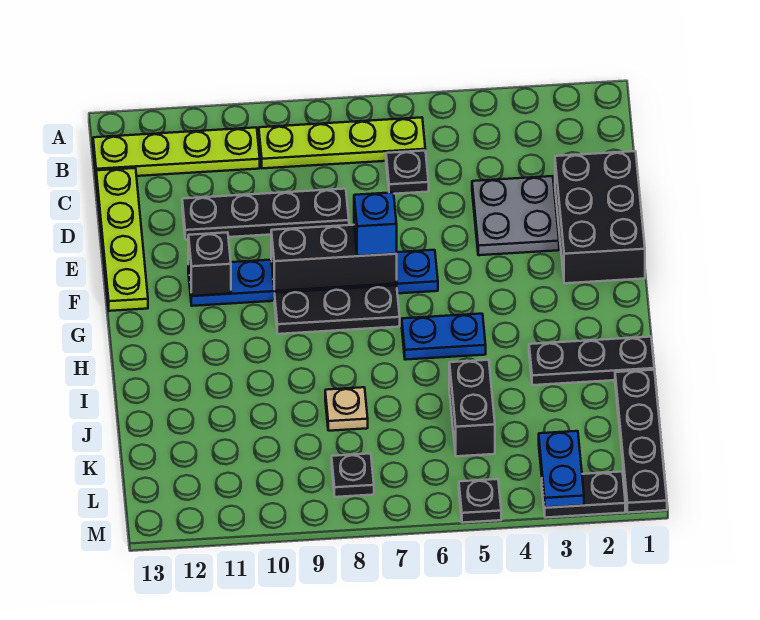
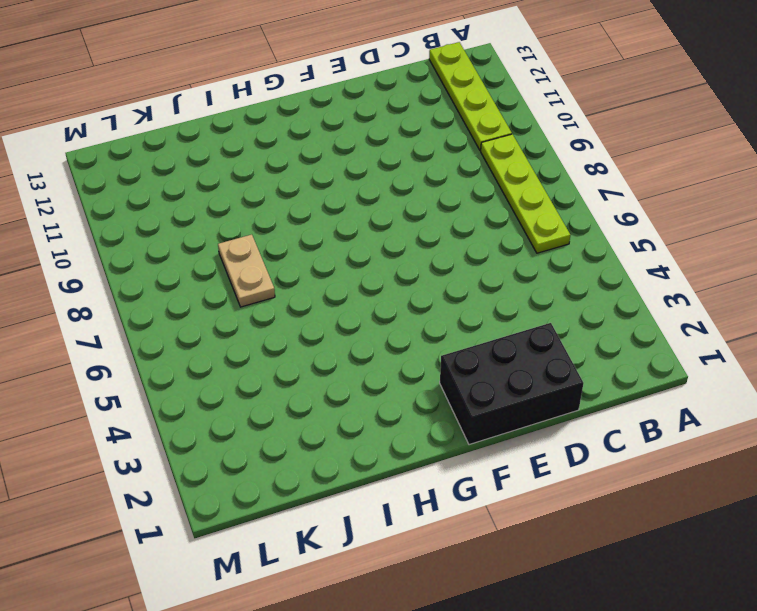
tan plate J7:J8 level 1 -> tan plate J8 level 1
none -> black plate C6 level 1
none -> lime plate C13:F13 level 1
none -> grey plate D3:E4 level 1

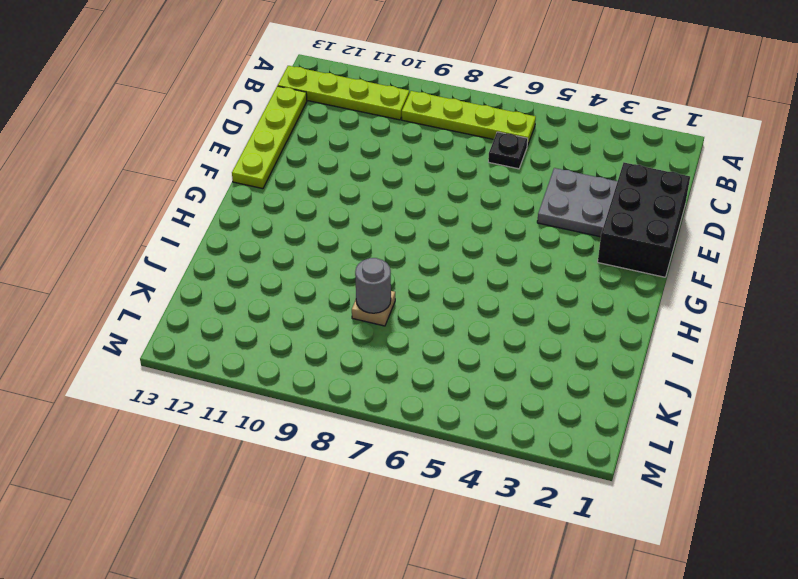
grey round brick J8 level 2 -> none
none -> black plate D8:D11 level 1
none -> blue plate F6:F11 level 1
none -> black plate G7:G9 level 1

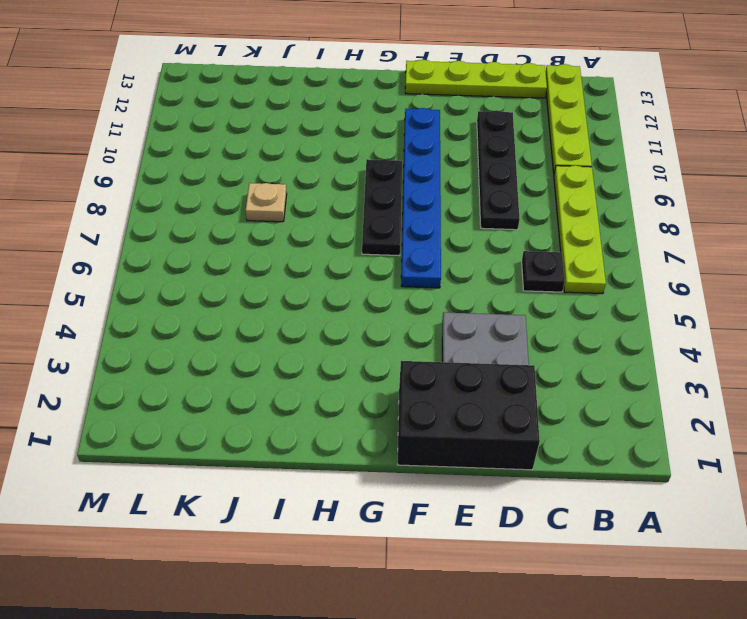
none -> blue plate H5:H6 level 1
none -> black plate I1:I3 level 1
none -> black plate J1:M1 level 1

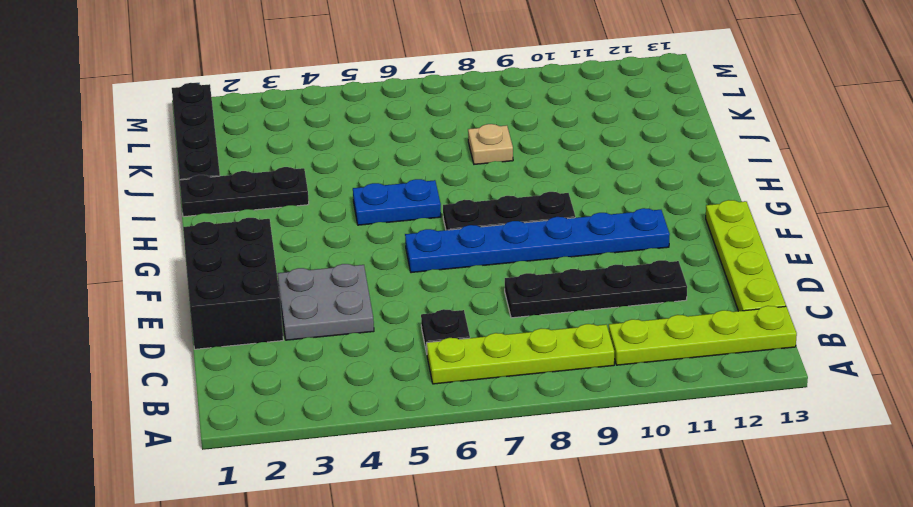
none -> black brick J5:K5 level 1
none -> black plate L8 level 1
none -> black plate M2:M3 level 1

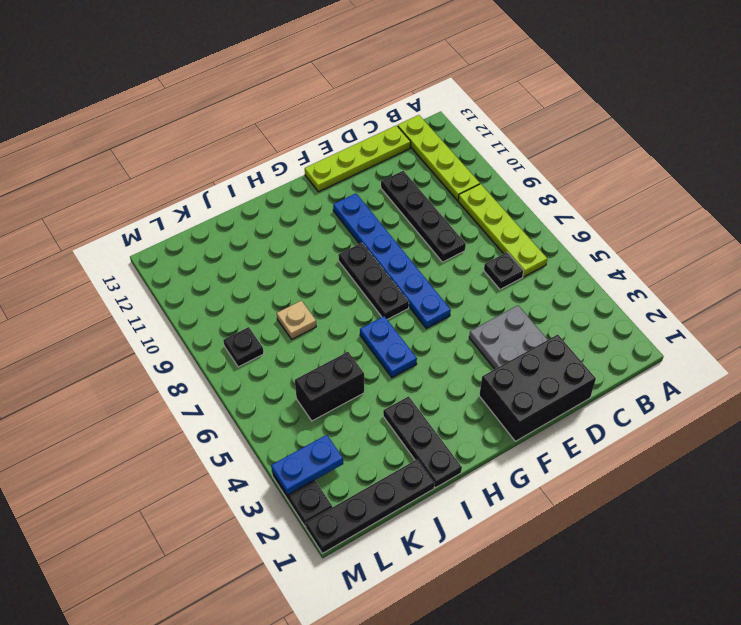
none -> black plate M5 level 1
none -> black brick F7:F9 level 2
none -> black brick F11 level 2

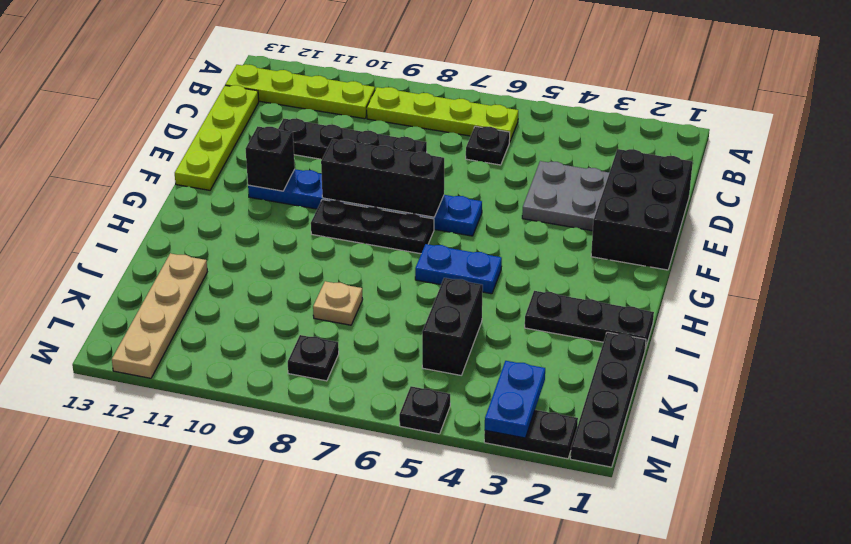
tan plate J12:M12 level 1 -> none
none -> blue brick F7 level 3

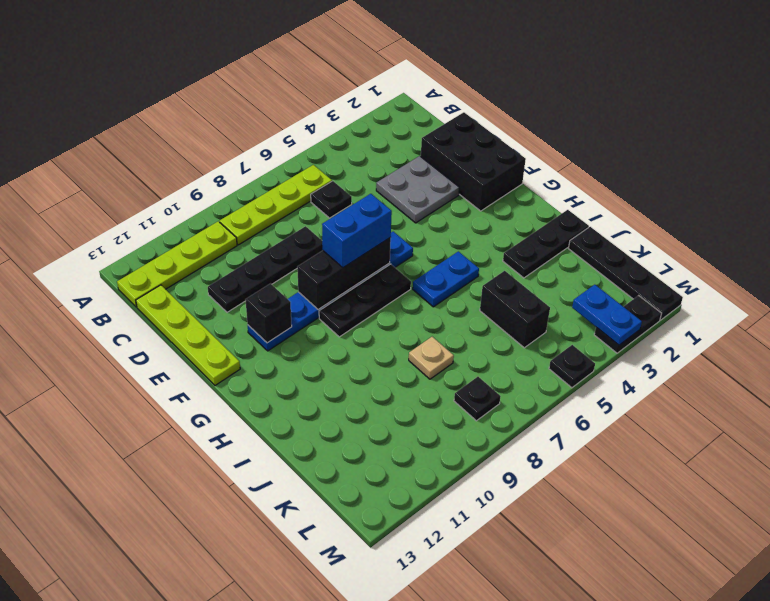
blue brick F7:F8 level 3 -> blue brick F7 level 3

